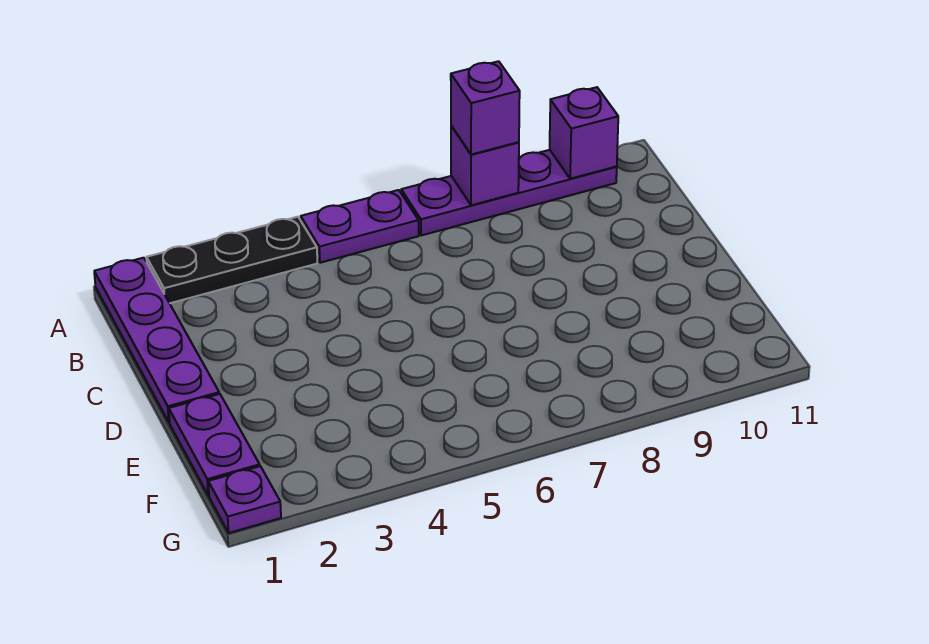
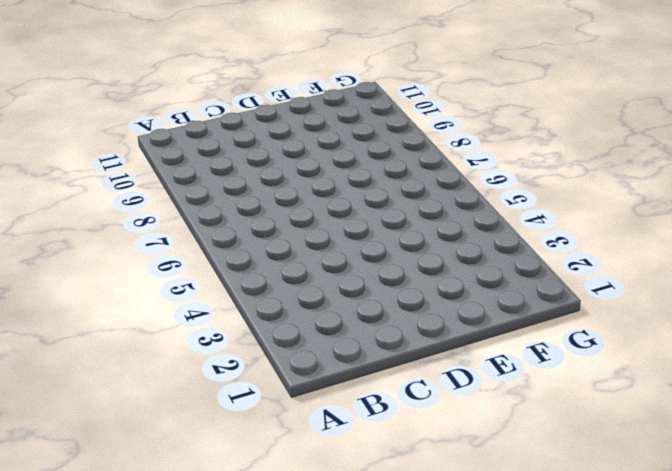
none -> purple plate A1:D1 level 1
none -> black plate A2:A4 level 1

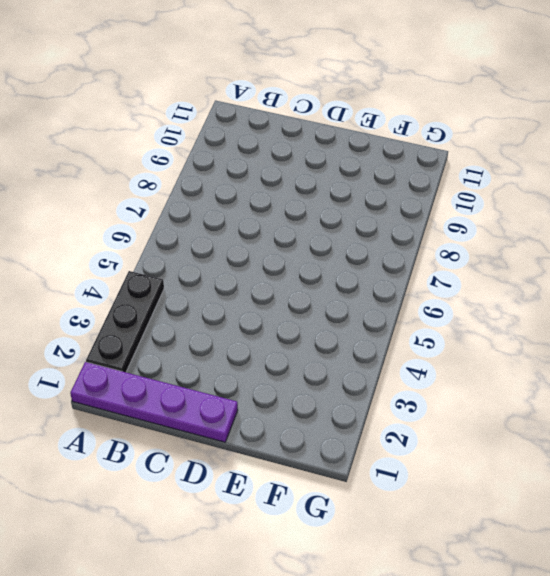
none -> purple plate A5:A6 level 1
none -> purple plate A7:A10 level 1

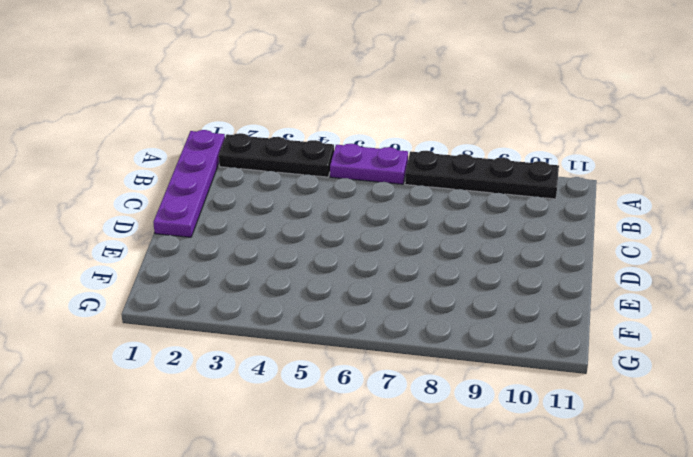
black plate A7:A10 level 1 -> purple plate A7:A10 level 1
none -> purple plate E1:F1 level 1
none -> purple plate G1 level 1

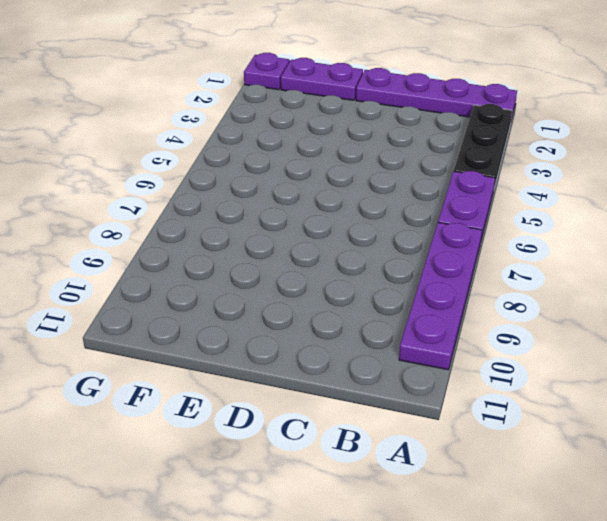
none -> purple brick A8 level 2
none -> purple brick A10 level 2

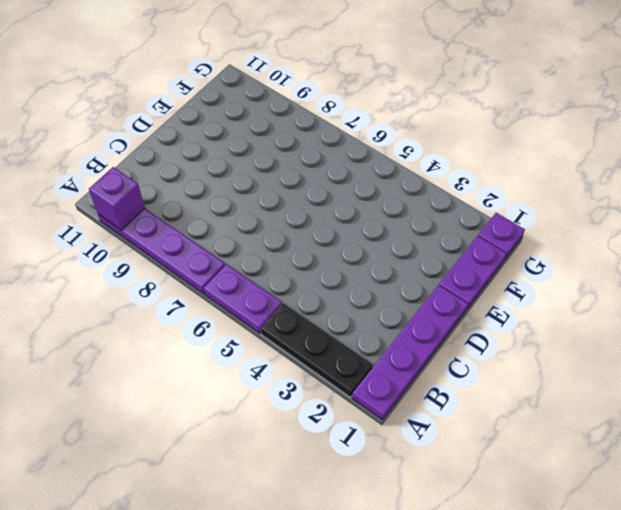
none -> purple brick A8 level 2
none -> purple brick A8 level 3

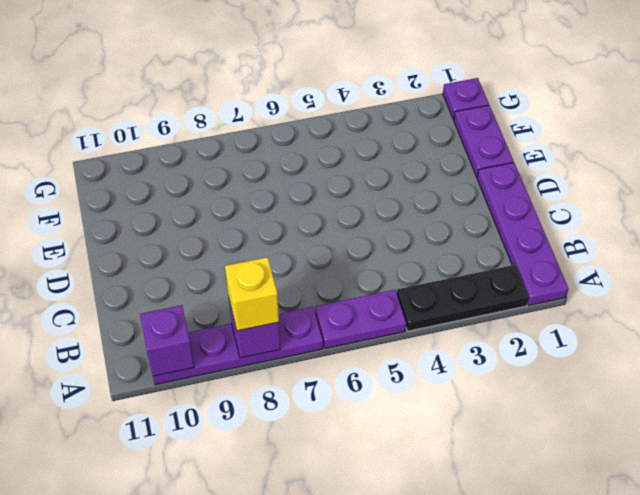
yellow brick A8 level 3 -> purple brick A8 level 3

